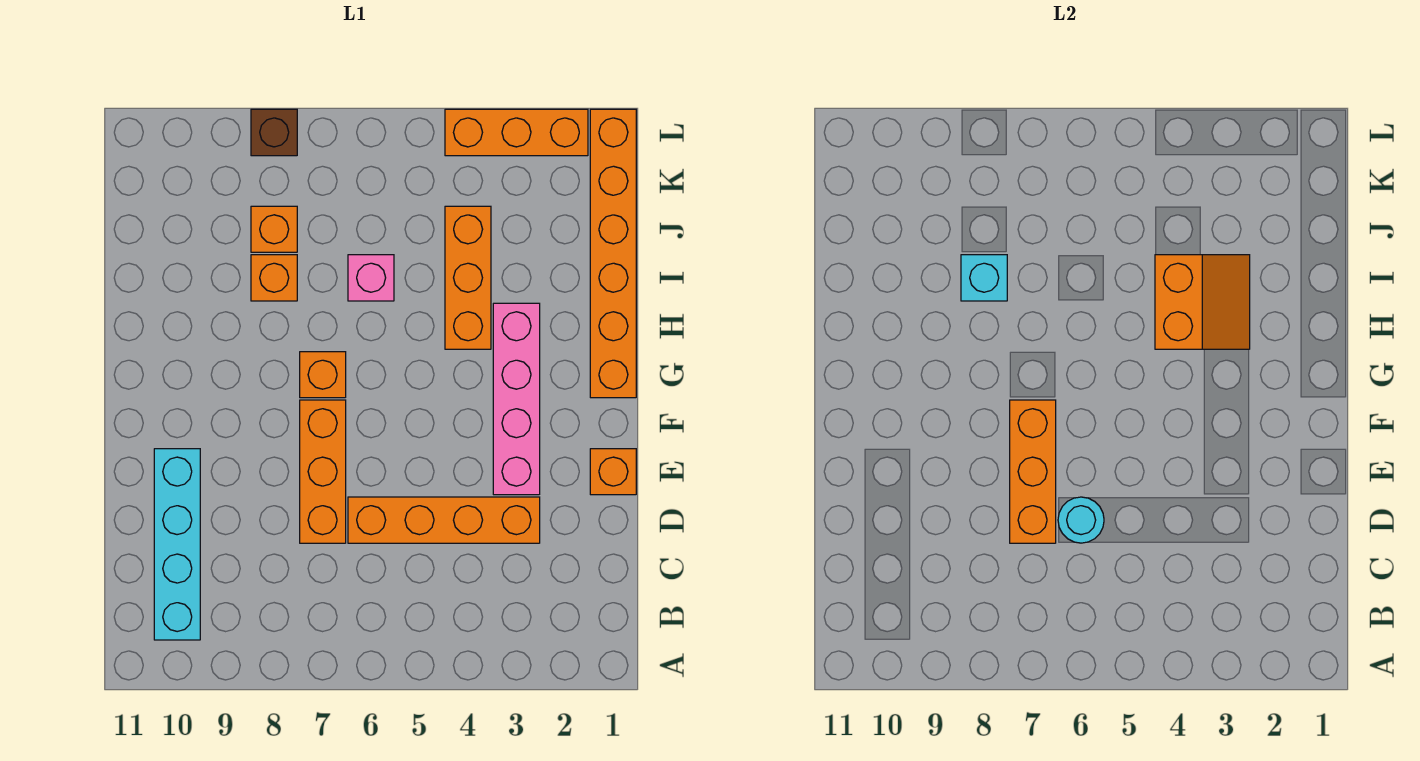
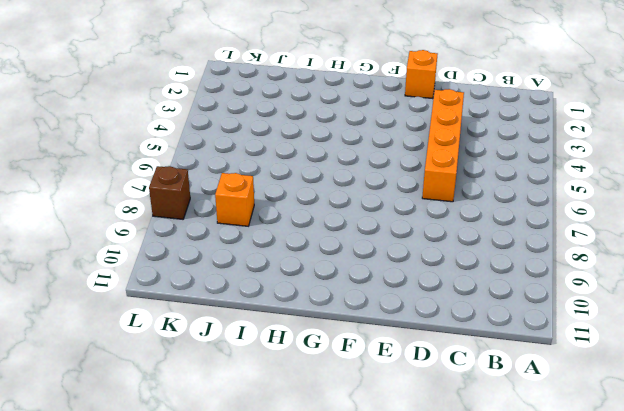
none -> cyan brick B10:E10 level 1
none -> orange brick D7:F7 level 1
none -> pink brick E3:H3 level 1

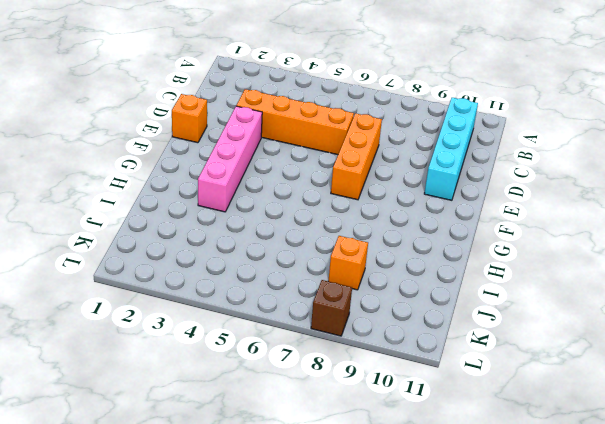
none -> orange brick G1:L1 level 1
none -> orange brick G7 level 1
none -> orange brick H4:J4 level 1

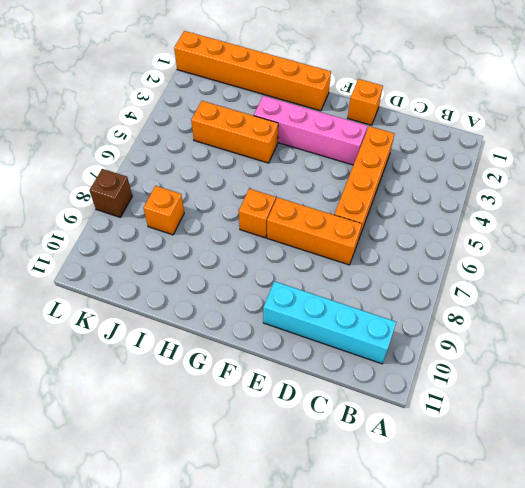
none -> pink brick I6 level 1
none -> orange brick I8 level 1
none -> orange brick L2:L4 level 1

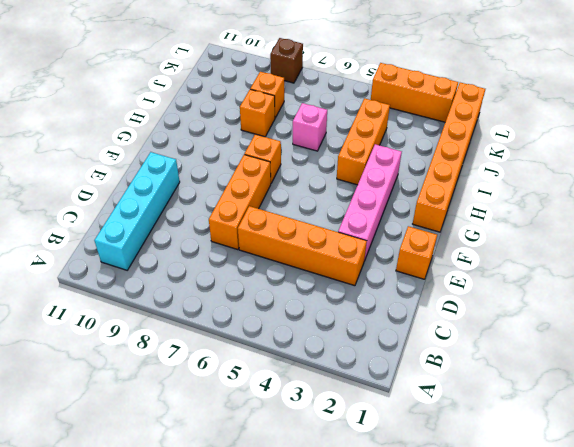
none -> cyan round brick D6 level 2
none -> orange brick D7:F7 level 2
none -> orange slope H3:I4 level 2 top 4

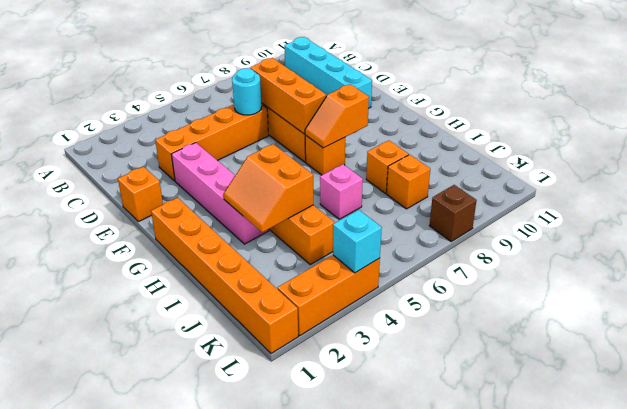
orange slope G7:G8 level 2 top 8 -> none
cyan brick L4 level 2 -> cyan brick I8 level 2

